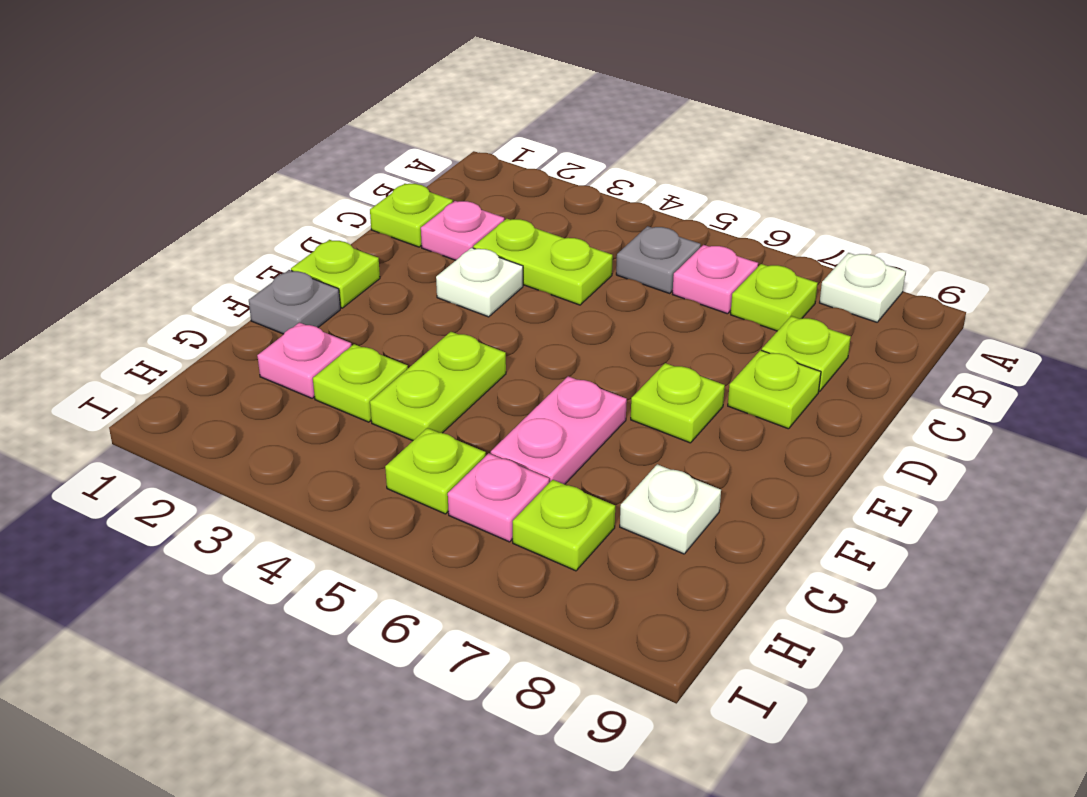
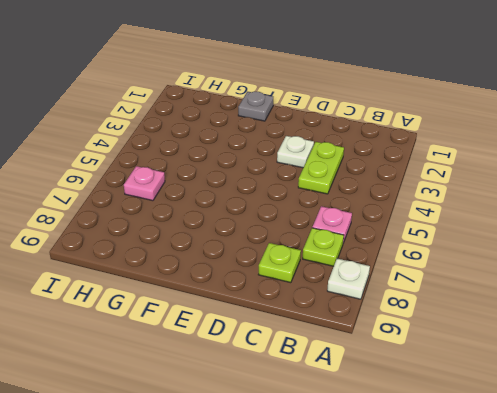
none -> grey plate B5 level 1
none -> lime plate C1 level 1
none -> pink plate C2 level 1

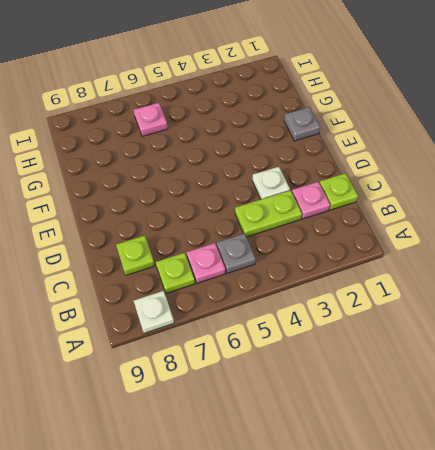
none -> lime plate D8 level 1
none -> lime plate E1 level 1
none -> lime plate E7 level 1

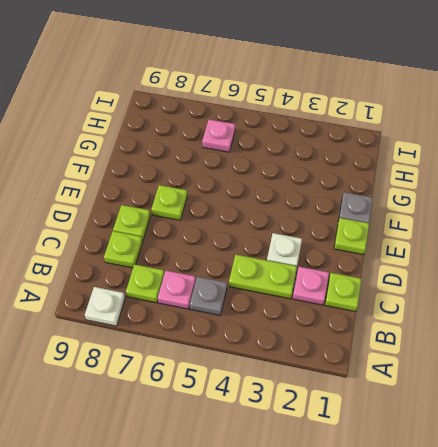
none -> lime plate F4:G4 level 1
none -> pink plate F6:G6 level 1
none -> pink plate G2 level 1

